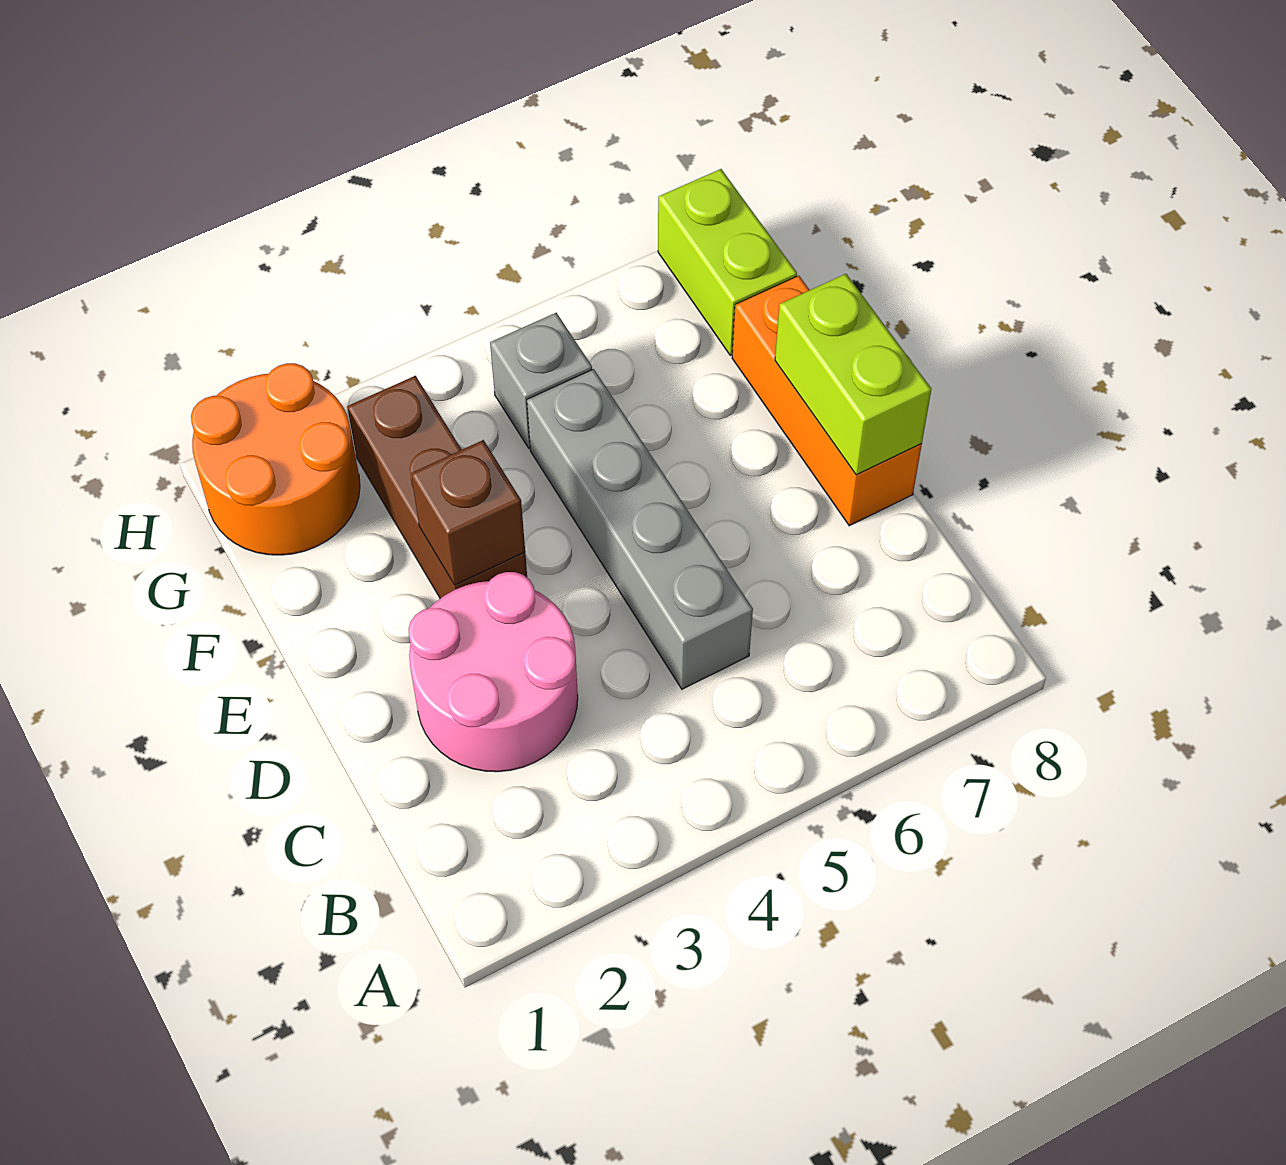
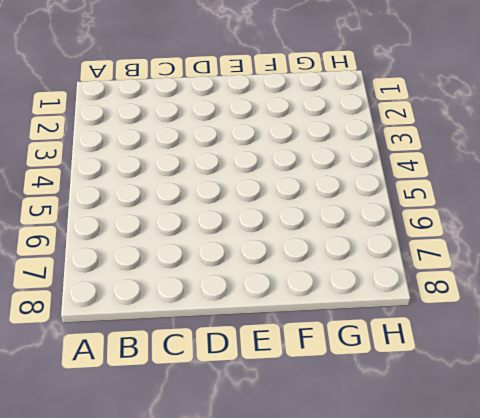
none -> pink round brick C2:D3 level 1
none -> grey brick C5:F5 level 1

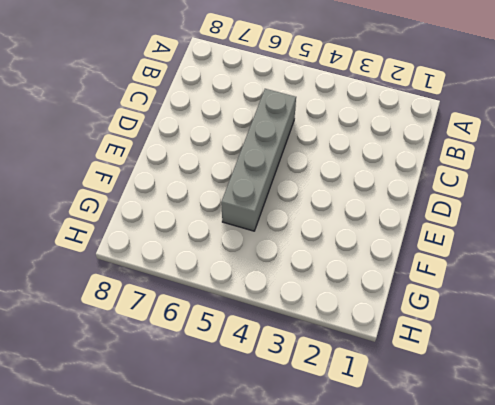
none -> pink round brick C2:D3 level 1
none -> orange brick D8:F8 level 1

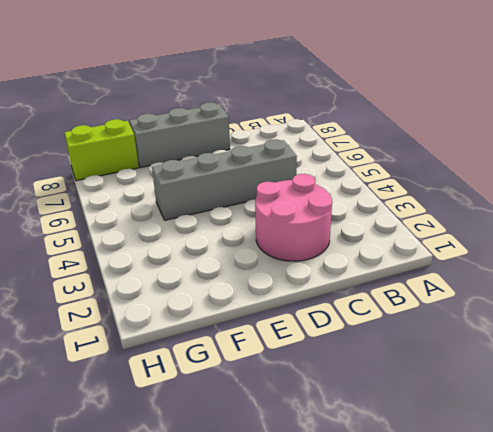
grey brick D8:F8 level 1 -> orange brick D8:F8 level 1
none -> brown brick E3:G3 level 1
none -> orange round brick G1:H2 level 1

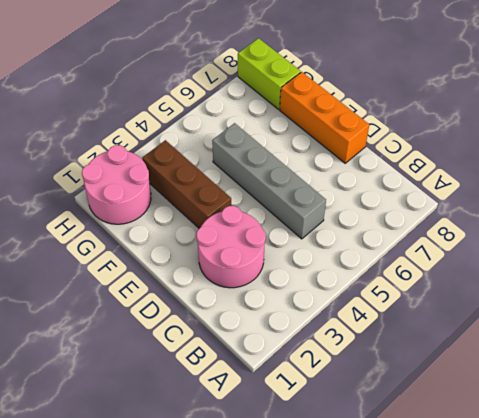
pink round brick G1:H2 level 1 -> orange round brick G1:H2 level 1
none -> grey brick G5 level 1
none -> lime brick D8:E8 level 2

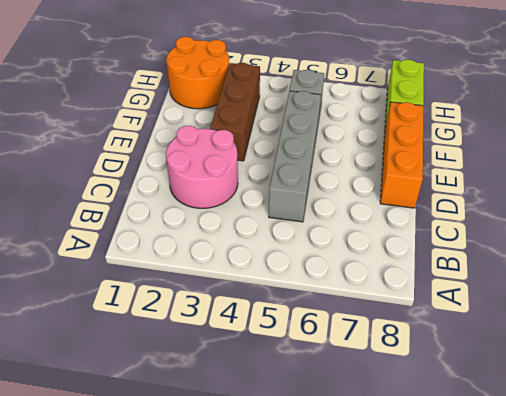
none -> lime brick D8:E8 level 2
none -> brown brick E3 level 2

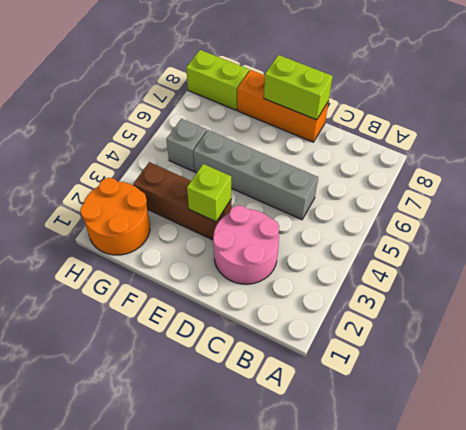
lime brick E3 level 2 -> brown brick E3 level 2

